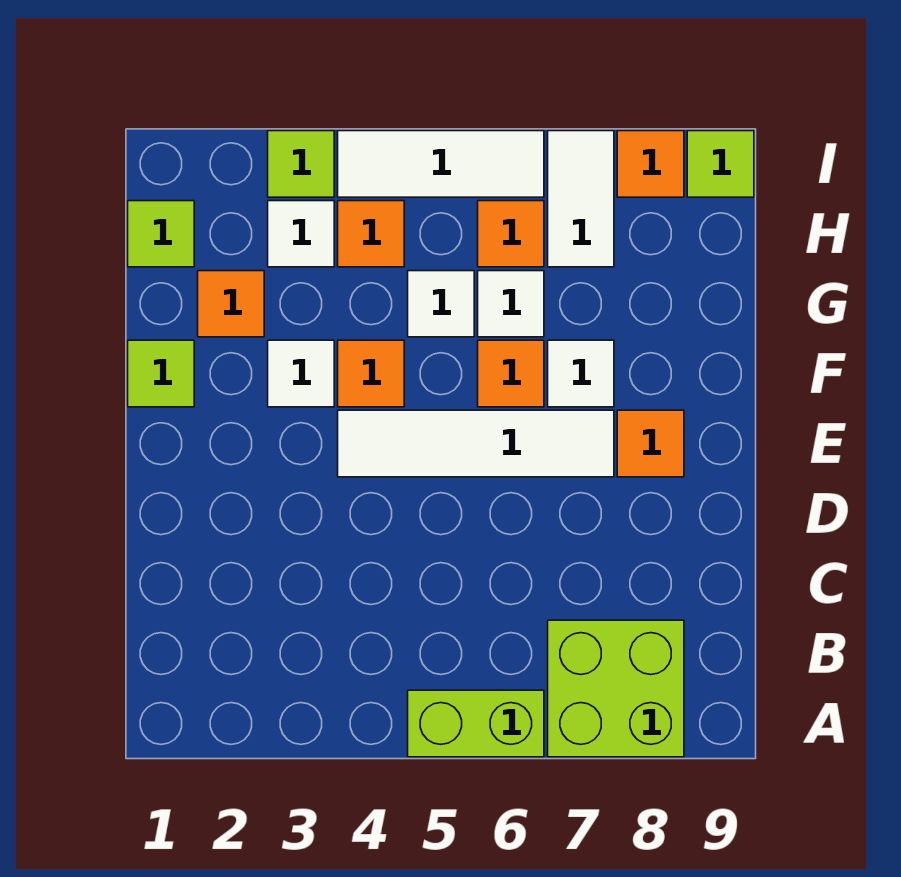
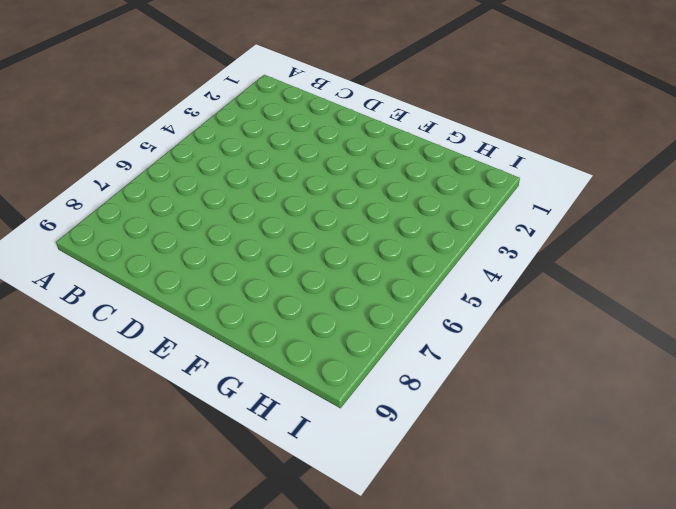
none -> lime brick A5:A6 level 1
none -> lime brick A7:B8 level 1
none -> white tile E4:E7 level 1

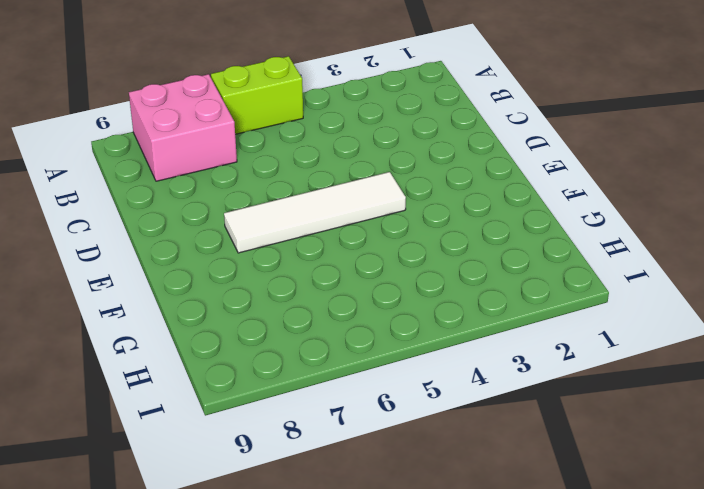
pink brick A7:B8 level 1 -> lime brick A7:B8 level 1
none -> orange tile E8 level 1
none -> lime tile F1 level 1
none -> white tile F3 level 1

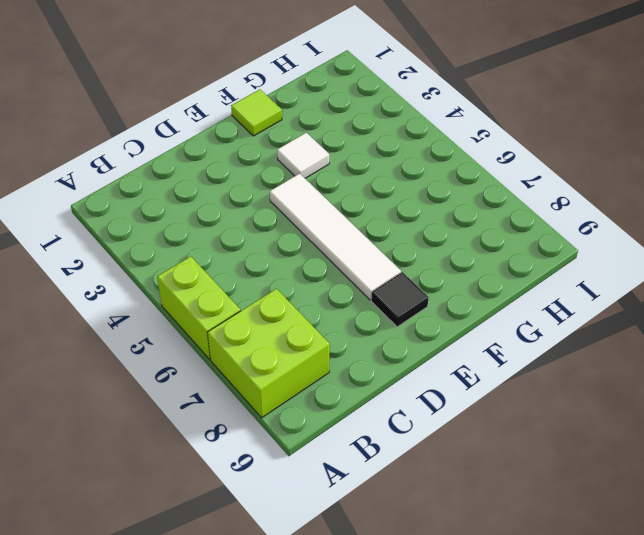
black tile E8 level 1 -> orange tile E8 level 1
none -> orange tile F4 level 1
none -> orange tile F6 level 1
none -> white tile F7 level 1

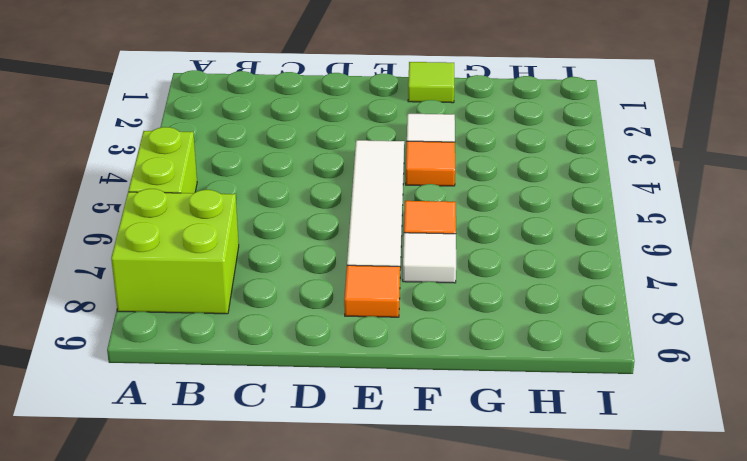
none -> orange tile G2 level 1
none -> white tile G5 level 1
none -> white tile G6 level 1

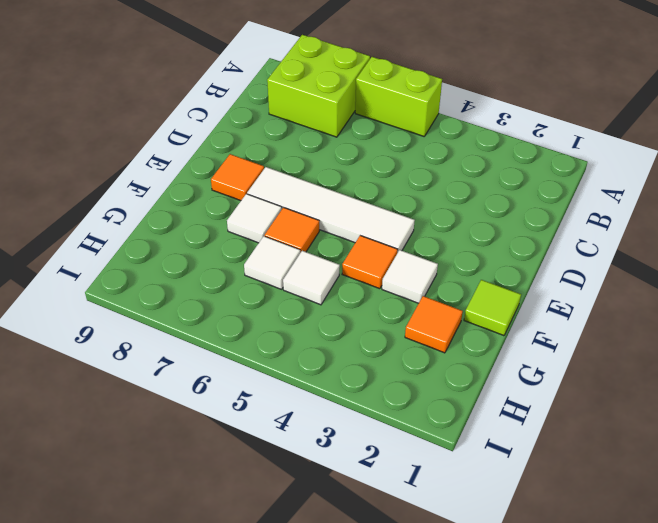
none -> lime tile H1 level 1
none -> white tile H3 level 1
none -> orange tile H4 level 1

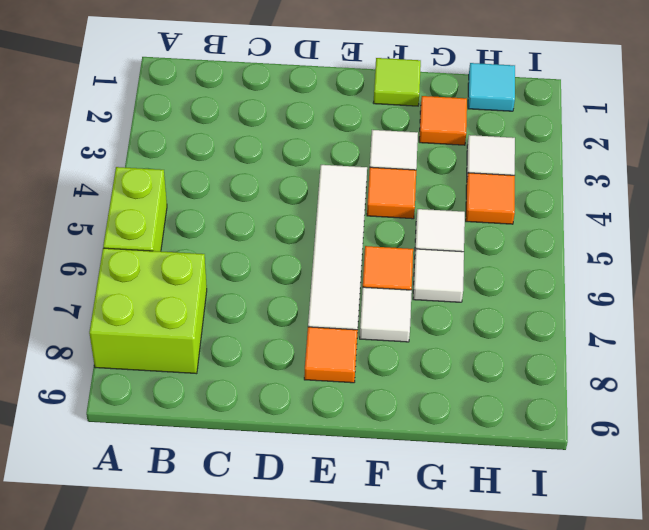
cyan tile H1 level 1 -> lime tile H1 level 1
none -> orange tile H6 level 1
none -> white tile H7:I7 level 1
none -> lime tile I3 level 1

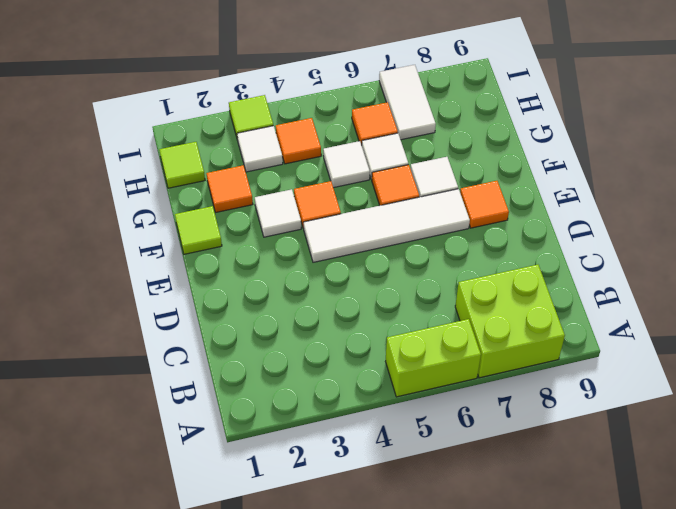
none -> white tile I4:I6 level 1
none -> orange tile I8 level 1
none -> lime tile I9 level 1

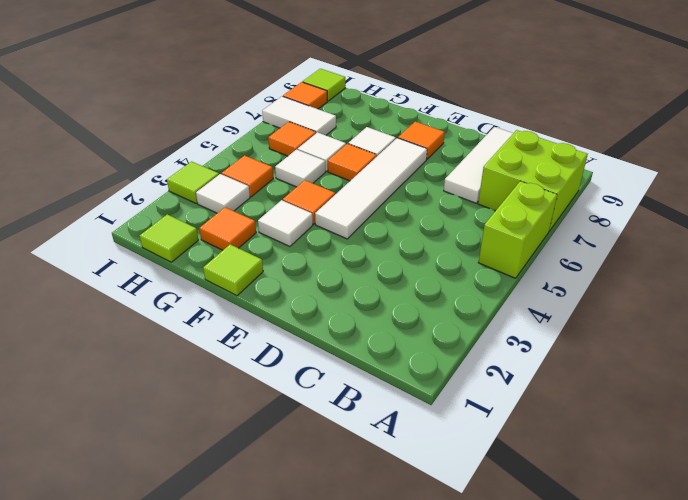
white tile C7:C9 level 1 -> white tile I4:I6 level 1

